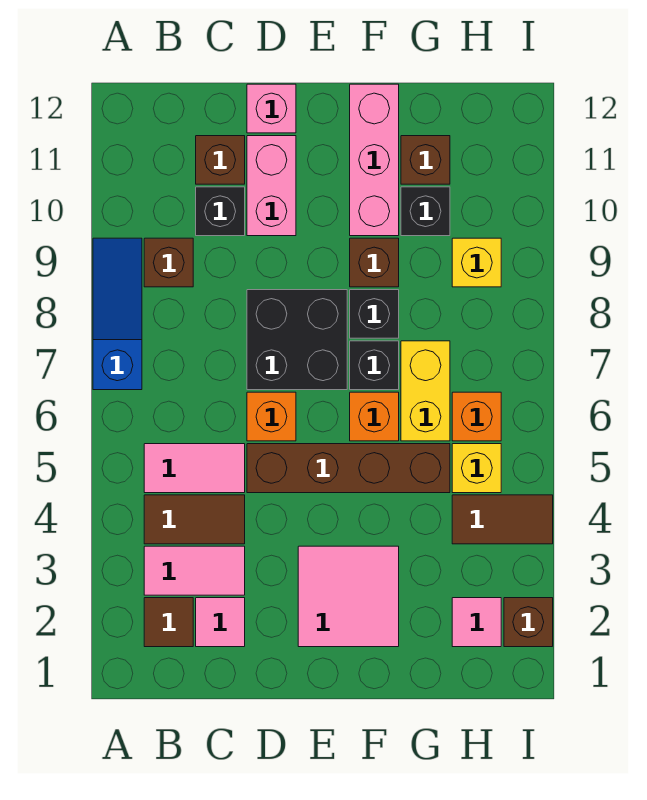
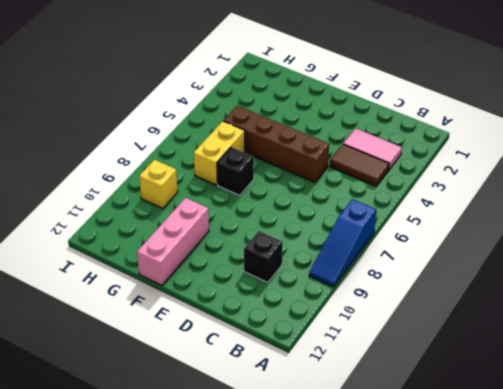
none -> brown tile B2 level 1
none -> pink tile B5:C5 level 1
none -> brown brick B9 level 1

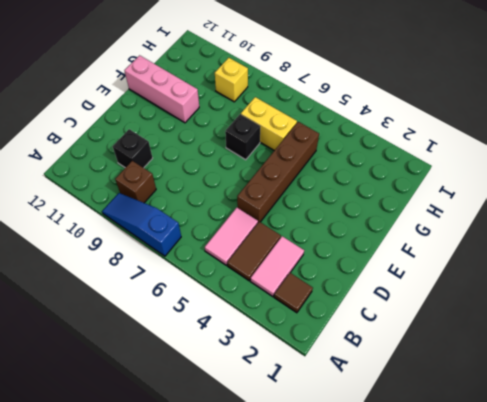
none -> pink tile C2 level 1
none -> brown brick C11 level 1
none -> orange brick D6 level 1

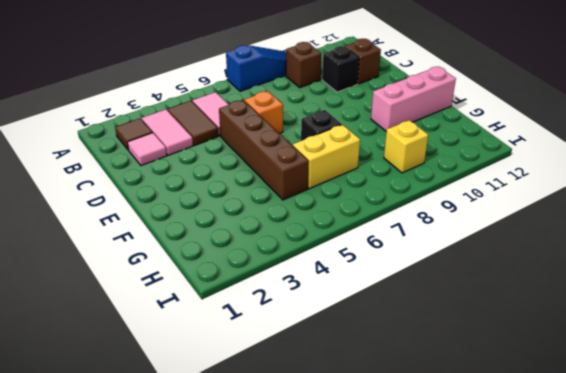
none -> black brick D7:E8 level 1
none -> pink brick D10:D11 level 1
none -> pink brick D12 level 1

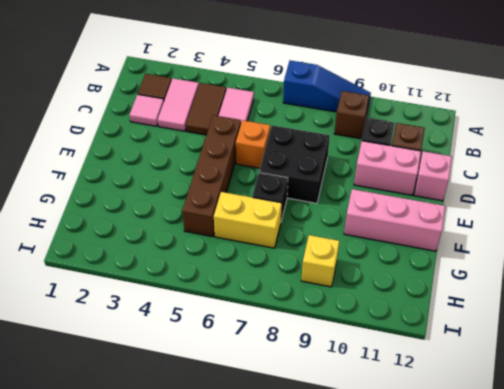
none -> pink tile E2:F3 level 1
none -> orange brick F6 level 1
none -> black brick F8 level 1

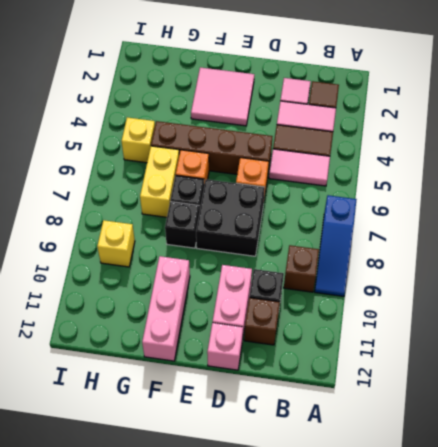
none -> brown brick F9 level 1
none -> black brick G10 level 1
none -> brown brick G11 level 1

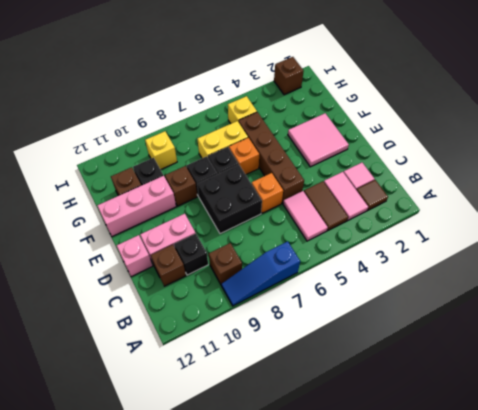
none -> pink tile H2 level 1
none -> brown tile H4:I4 level 1
none -> orange brick H6 level 1

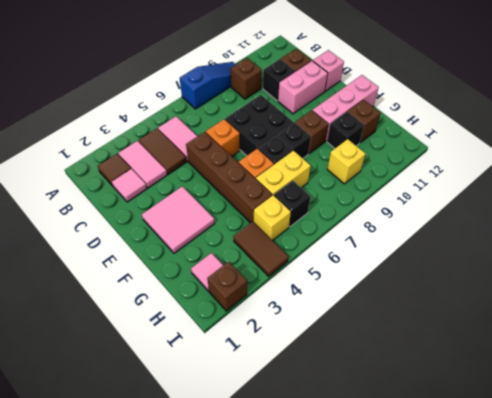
black brick H6 level 1 -> orange brick H6 level 1

